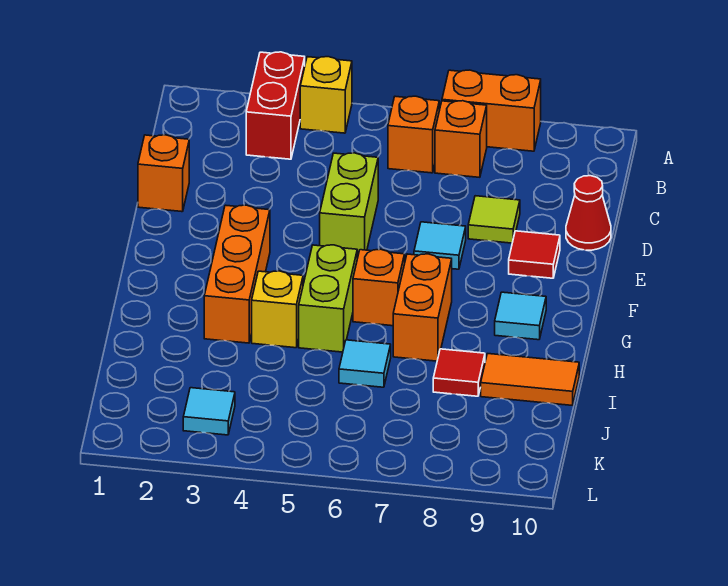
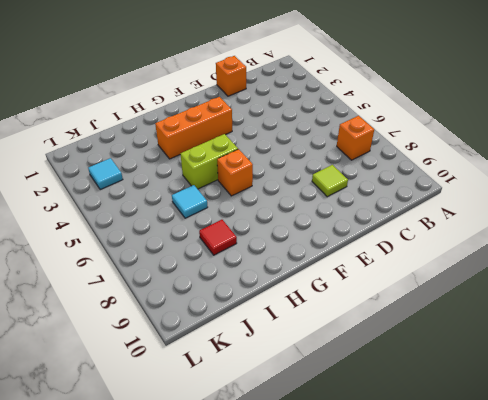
none -> red brick A3:B3 level 1
none -> yellow brick A4 level 1
none -> orange brick A7:A8 level 1

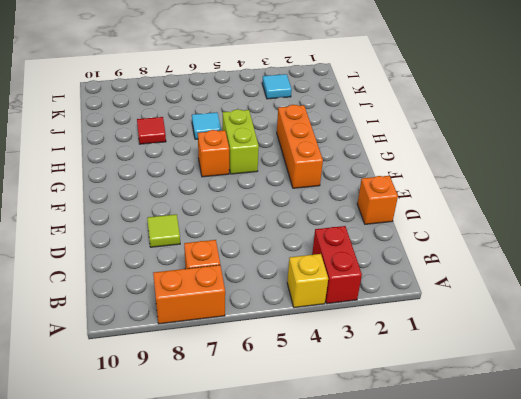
none -> orange brick B6 level 1
none -> lime brick D5:E5 level 1
none -> red cone D10 level 1

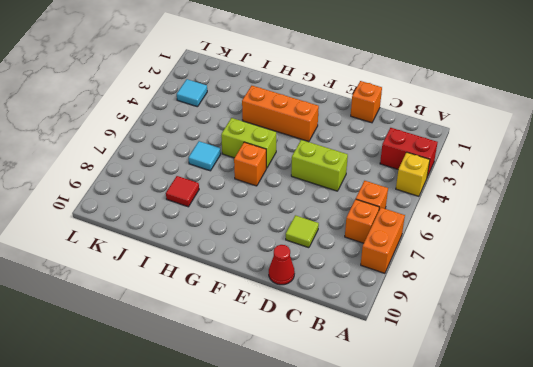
none -> cyan tile E7 level 1
none -> red tile E9 level 1
none -> orange brick G7:H7 level 1

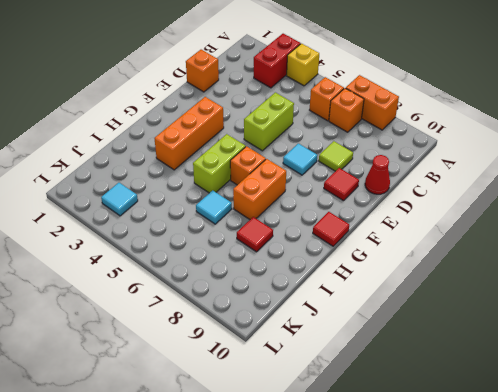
red tile G10 level 1 -> none
none -> cyan tile G9 level 1
none -> yellow brick H4 level 1
none -> orange tile I9:I10 level 1

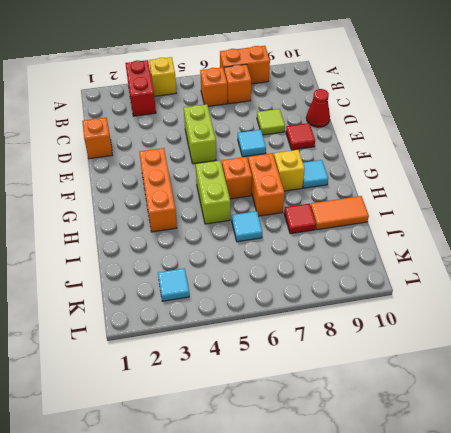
yellow brick G8 level 1 -> yellow brick H4 level 1

